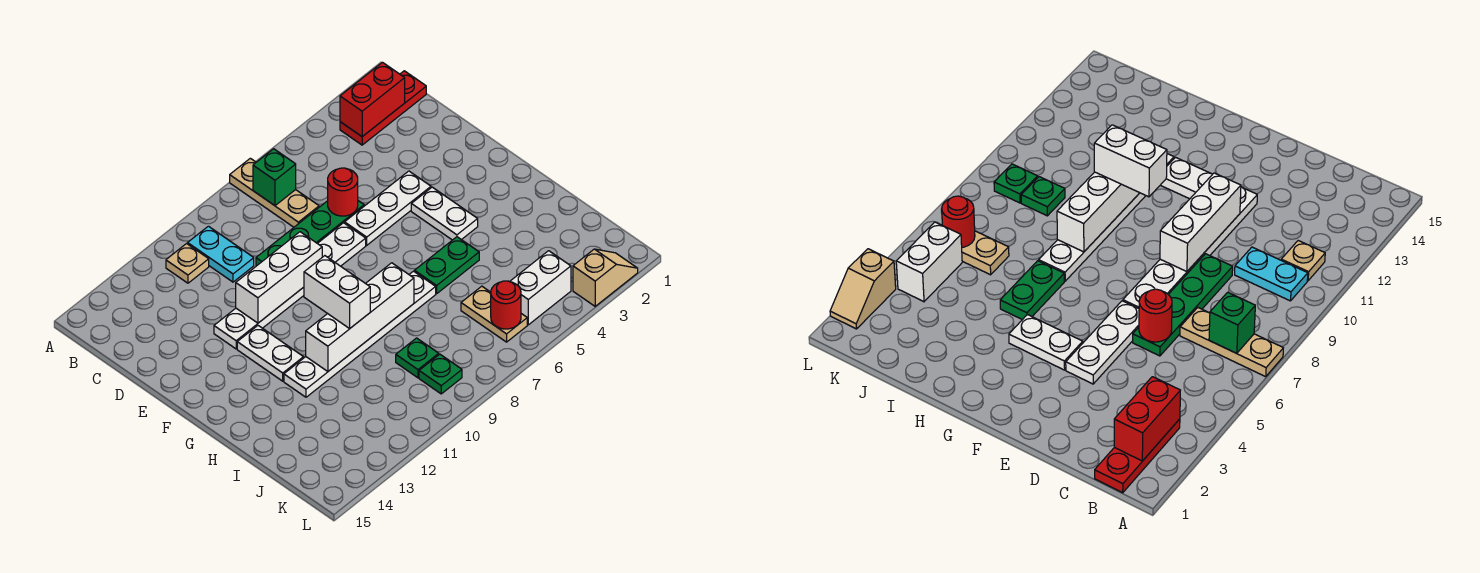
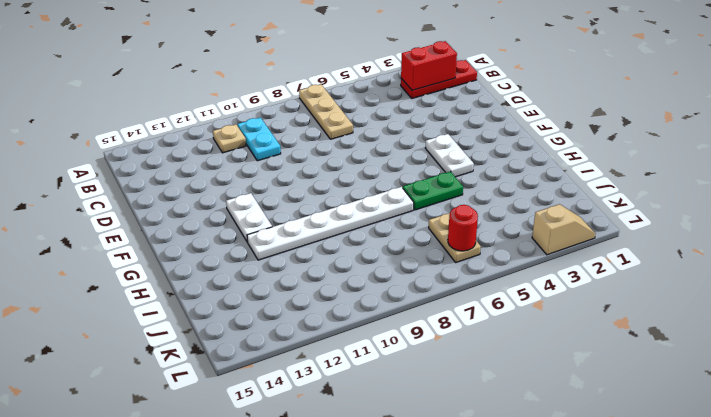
none -> green plate D6:D9 level 1
none -> white plate E4:E6 level 1
none -> white plate E7:E12 level 1

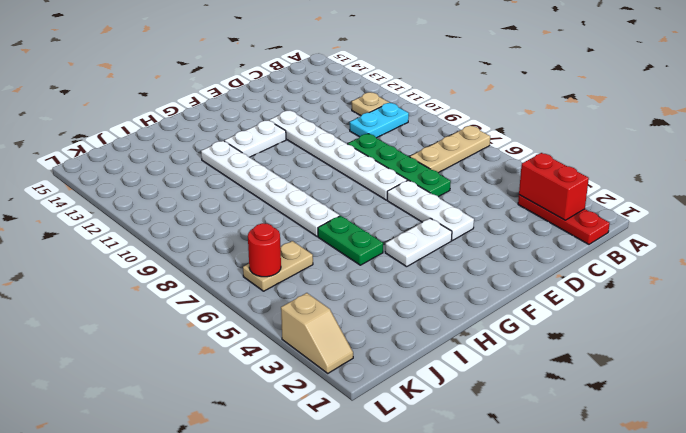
none -> green plate J9 level 1
none -> white brick K4:K5 level 1
none -> green plate K9 level 1

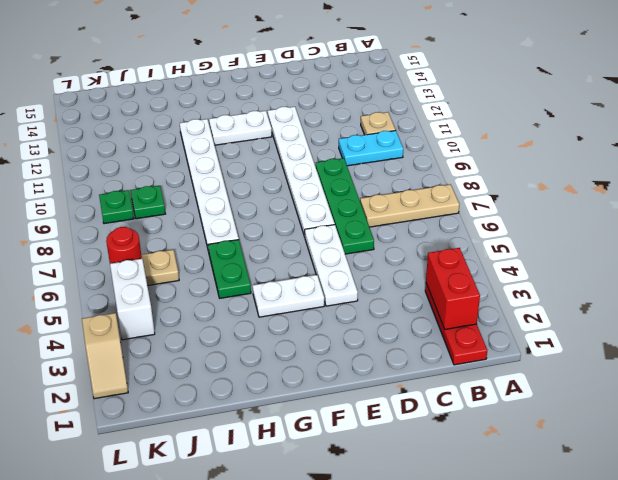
none -> green brick B7 level 2
none -> red round brick D6 level 2
none -> white brick E9:E11 level 2

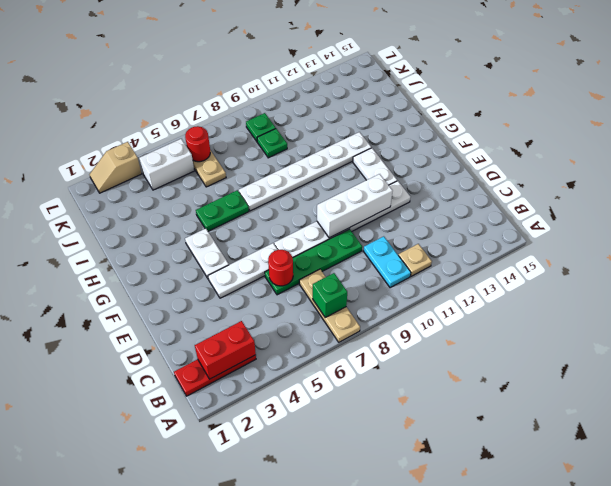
none -> white brick H8:H11 level 2
none -> white brick G10:H10 level 3

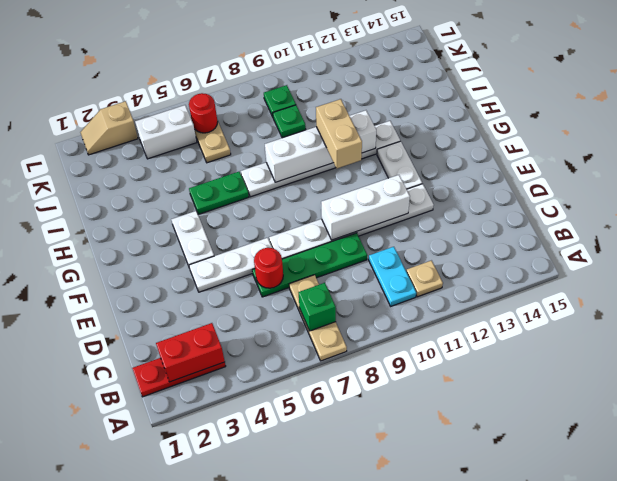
tan brick G10:H10 level 3 -> white brick G10:H10 level 3

